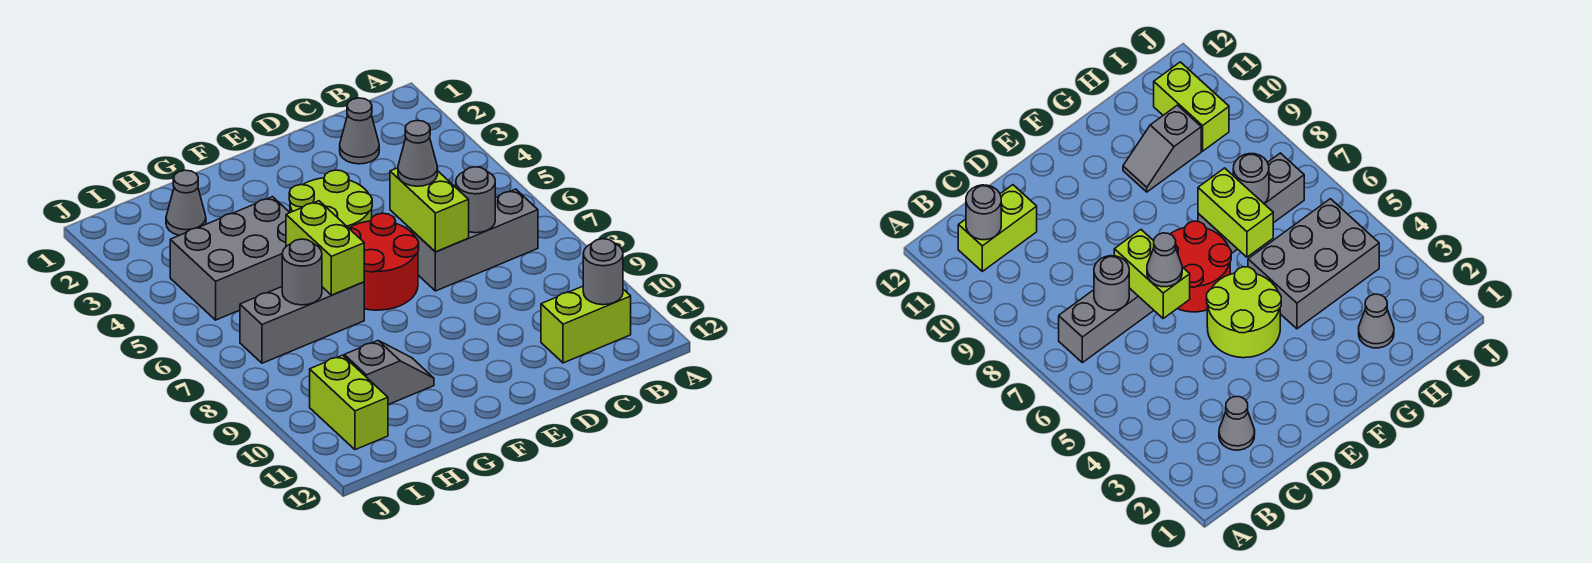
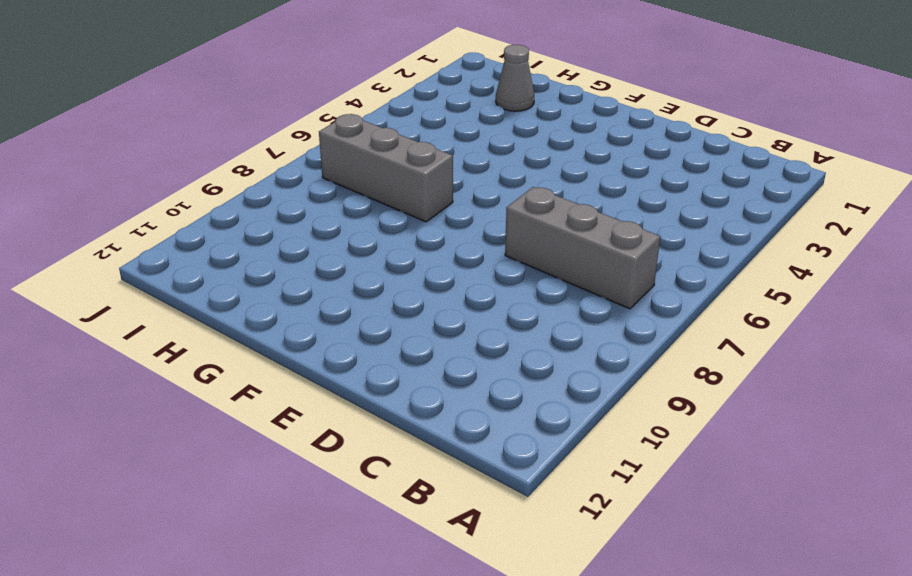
none -> lime brick B11:C11 level 1
none -> grey cone C2 level 1
none -> lime round brick E4:F5 level 1

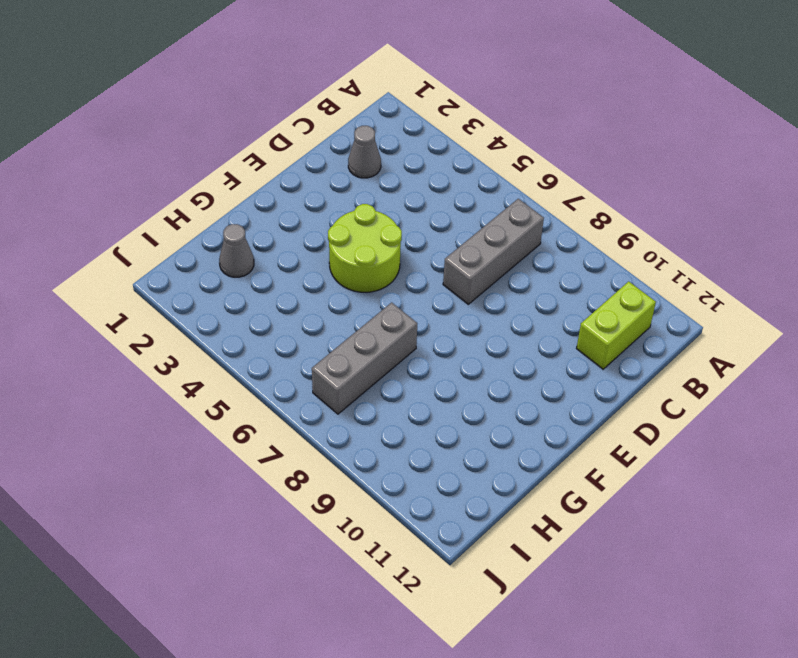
none -> red round brick E6:F7 level 1
none -> grey brick G4:I5 level 1
none -> grey slope G10:H10 level 1 top H

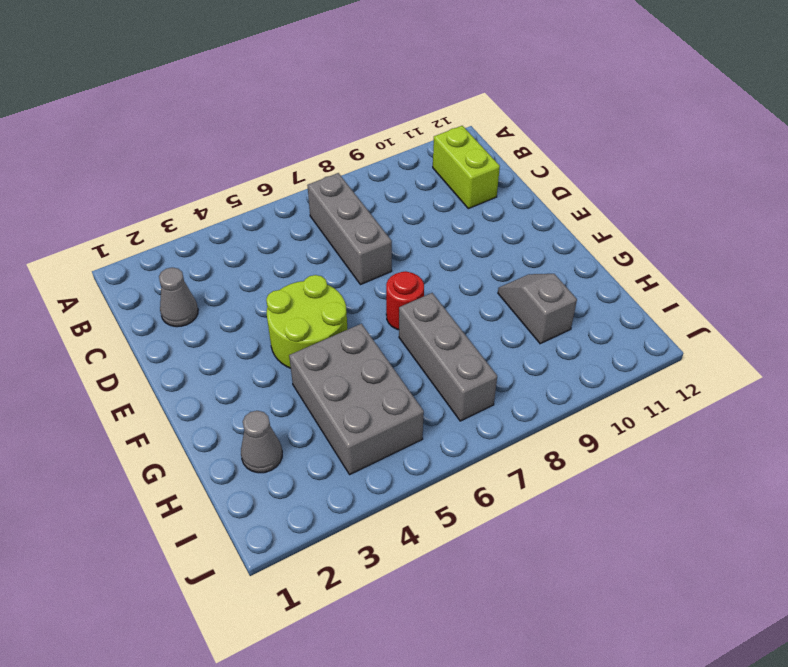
red round brick F7 level 1 -> red round brick E6:F7 level 1
none -> lime brick I10:I11 level 1
none -> grey round brick B11 level 2
none -> grey round brick C7 level 2

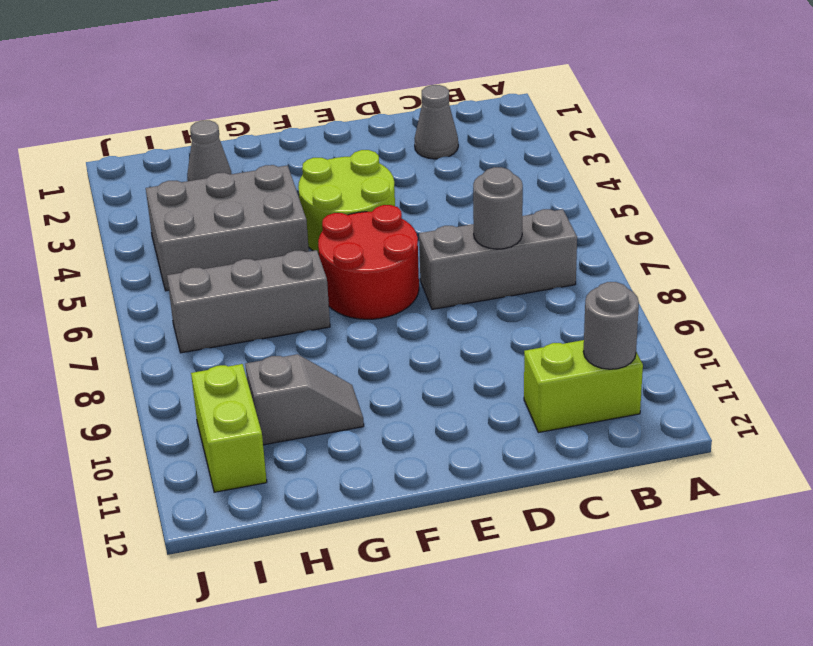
none -> lime brick D6:D7 level 2
none -> lime brick G6:G7 level 2
none -> grey round brick H7 level 2

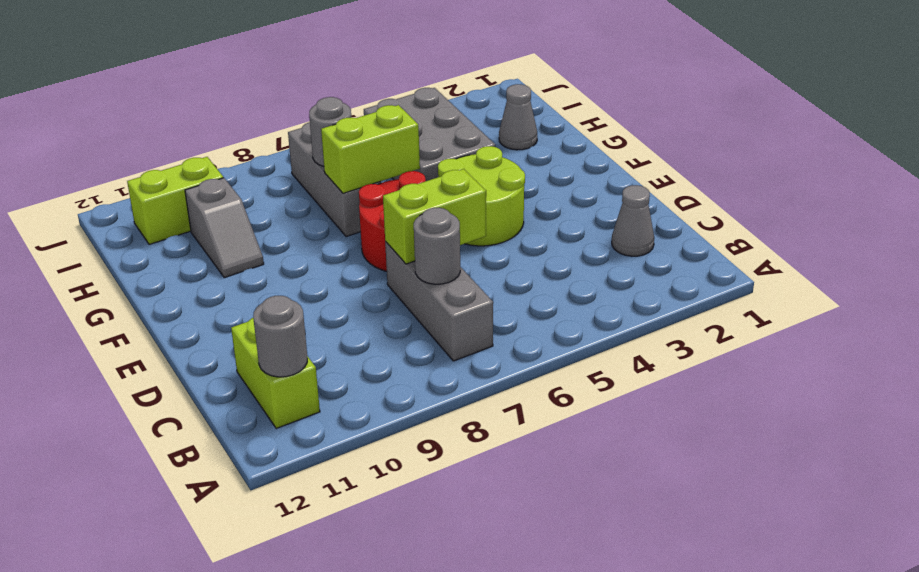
none -> grey cone D6 level 3

